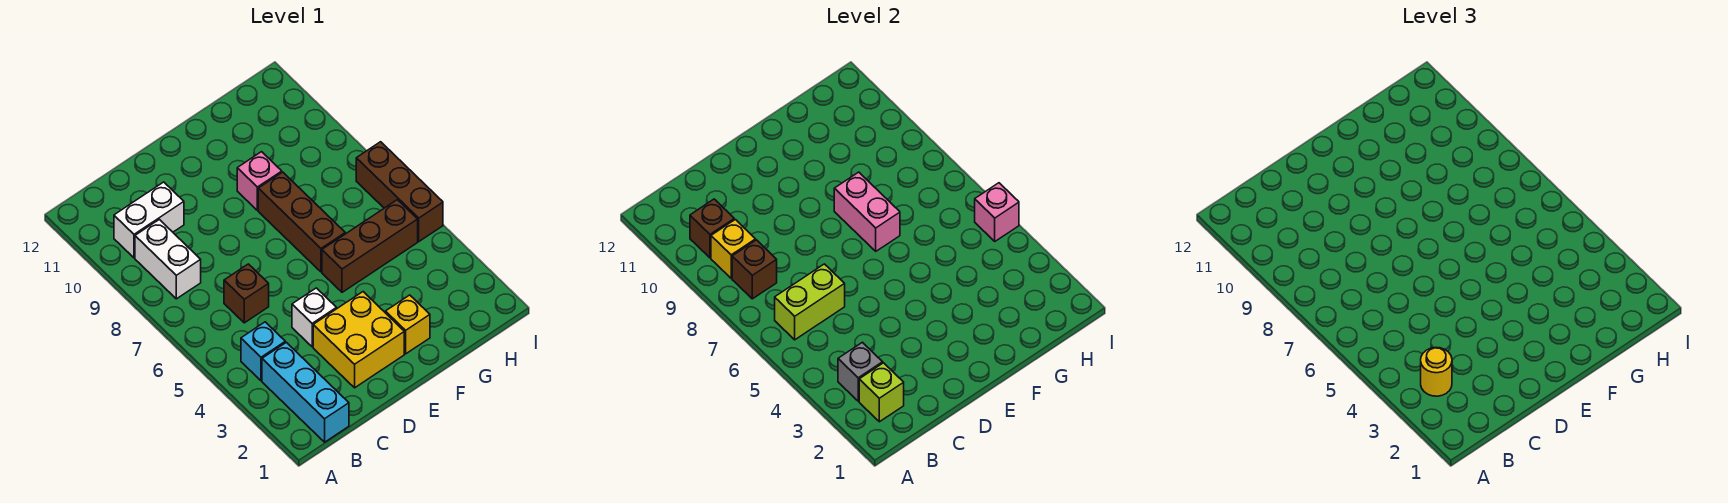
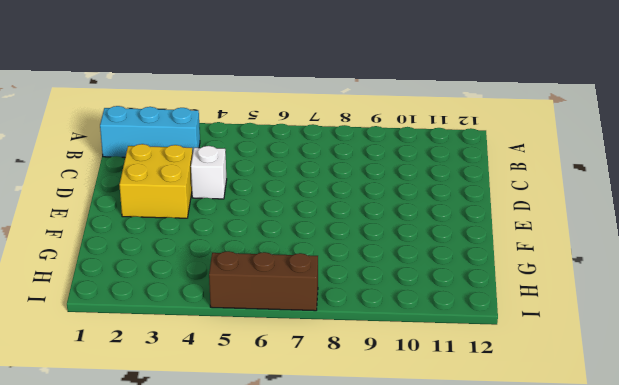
none -> cyan brick B4 level 1
none -> white brick B8:B9 level 1
none -> white brick B10:C10 level 1

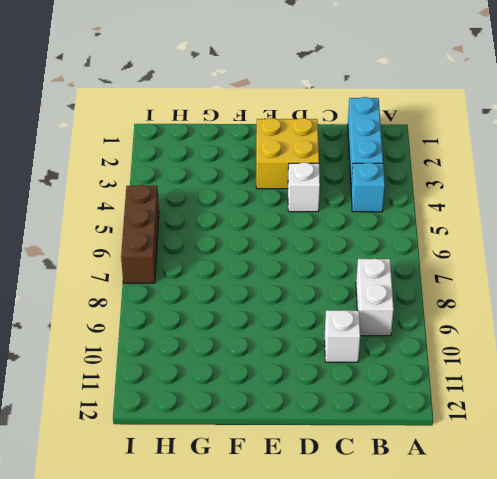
white brick C10 level 1 -> white brick B10:C10 level 1
none -> brown brick C6 level 1
none -> yellow brick F2 level 1
none -> brown brick F5:H5 level 1

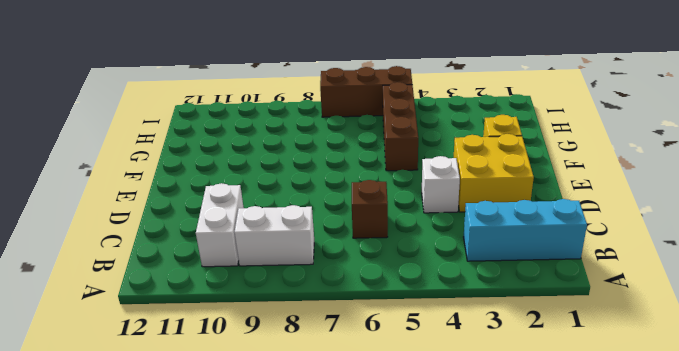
none -> cyan brick B4 level 1
none -> brown brick F6:F8 level 1
none -> pink brick F9 level 1

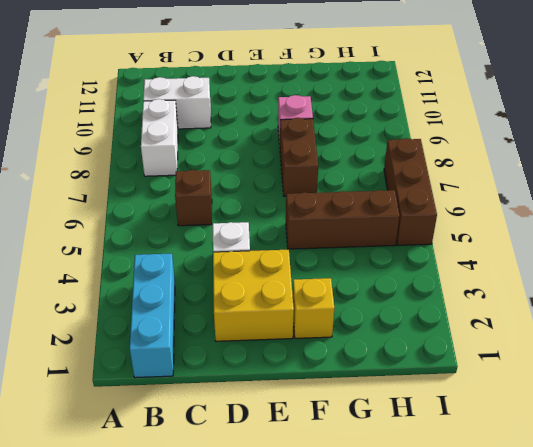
brown brick F7:F8 level 1 -> brown brick F6:F8 level 1
none -> cyan brick B4 level 1
none -> lime brick B2 level 2
none -> grey brick B3 level 2

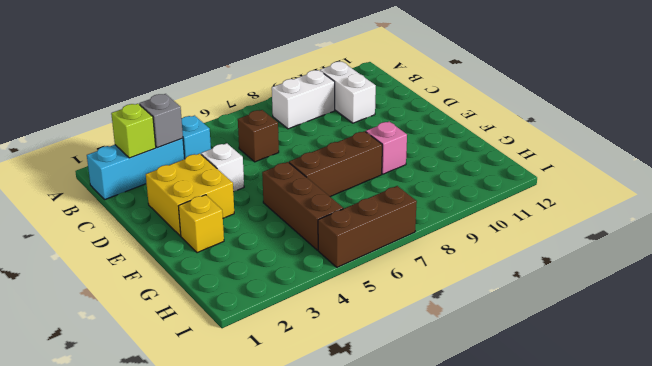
none -> lime brick B6:C6 level 2
none -> brown brick B8 level 2
none -> yellow brick B9 level 2

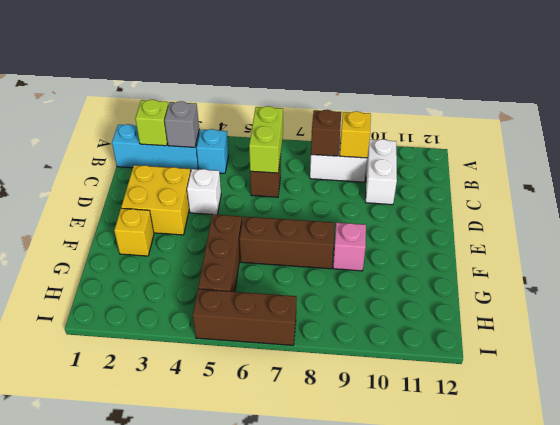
none -> brown brick B10 level 2
none -> pink brick F7:F8 level 2
none -> pink brick I5 level 2

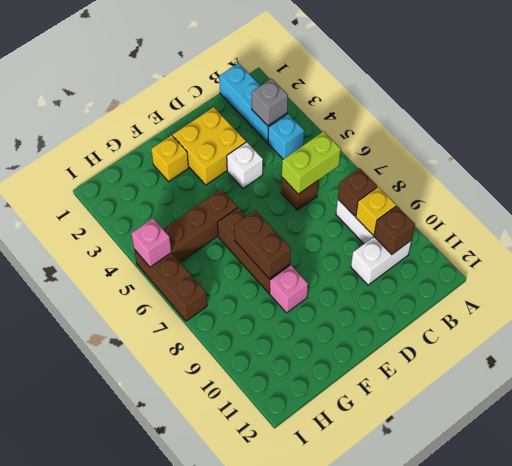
brown brick F7:F8 level 2 -> pink brick F7:F8 level 2
none -> lime brick B2 level 2
none -> yellow round brick B3 level 3

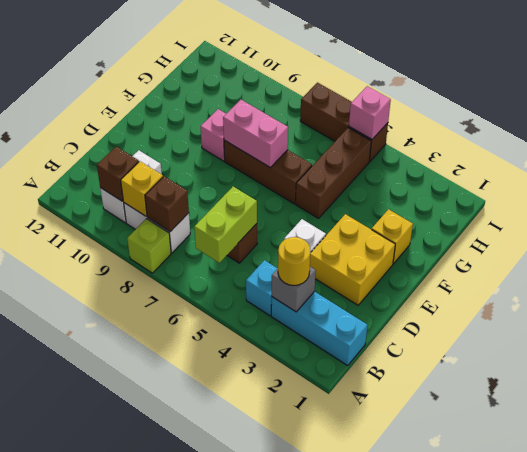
lime brick A8 level 1 -> lime brick B2 level 2

